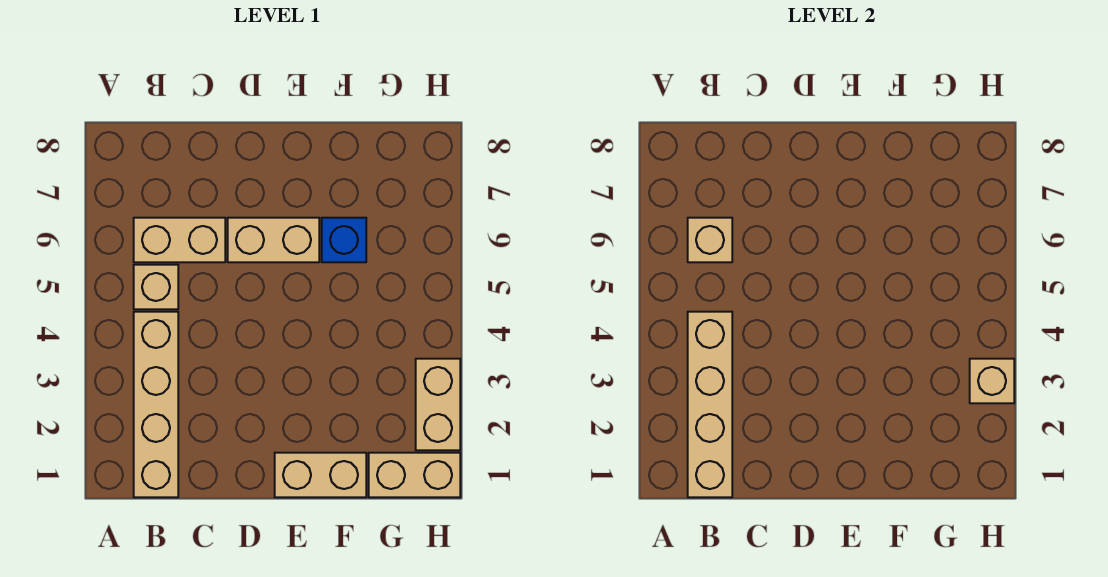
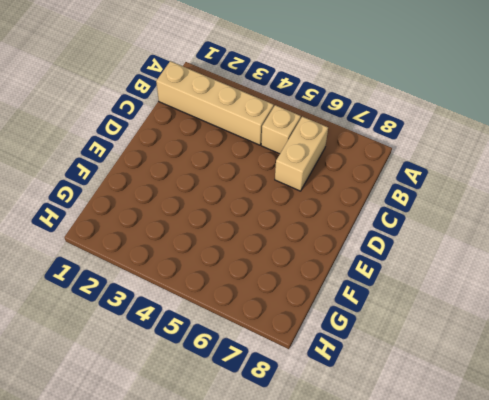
none -> tan brick D6:E6 level 1
none -> tan brick E1:F1 level 1

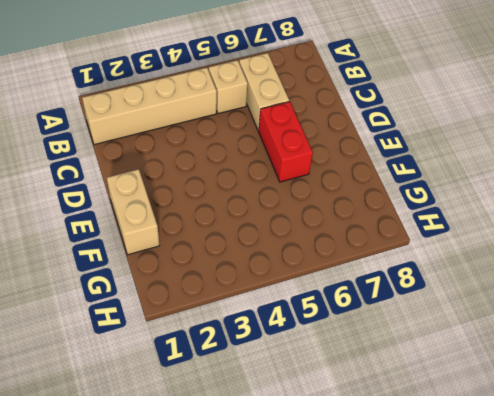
red brick D6:E6 level 1 -> tan brick D6:E6 level 1
none -> blue brick F6 level 1
none -> tan brick G1:H1 level 1

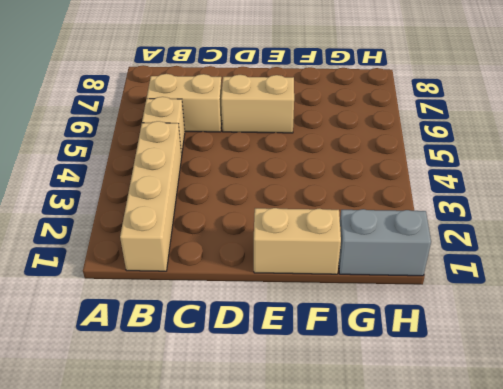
grey brick G1:H1 level 1 -> tan brick G1:H1 level 1
none -> blue brick F6 level 1
none -> tan brick H2:H3 level 1

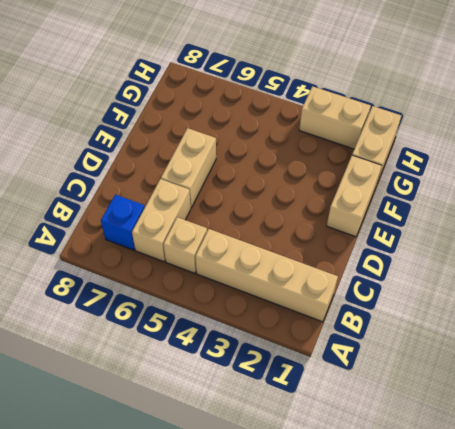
blue brick B7 level 1 -> blue brick F6 level 1
none -> tan brick B1:B4 level 2
none -> tan brick B6 level 2

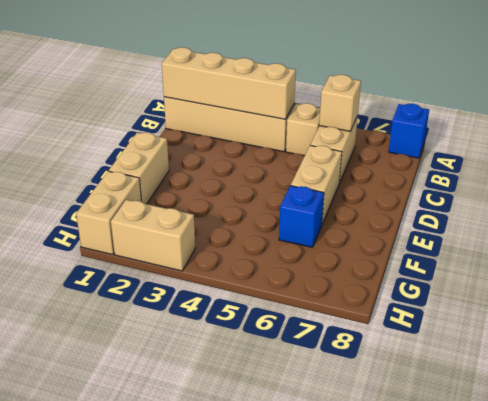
blue brick A8 level 1 -> none
none -> tan brick H3 level 2

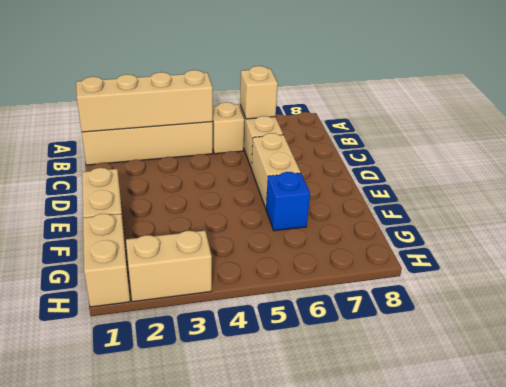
none -> tan brick H3 level 2

